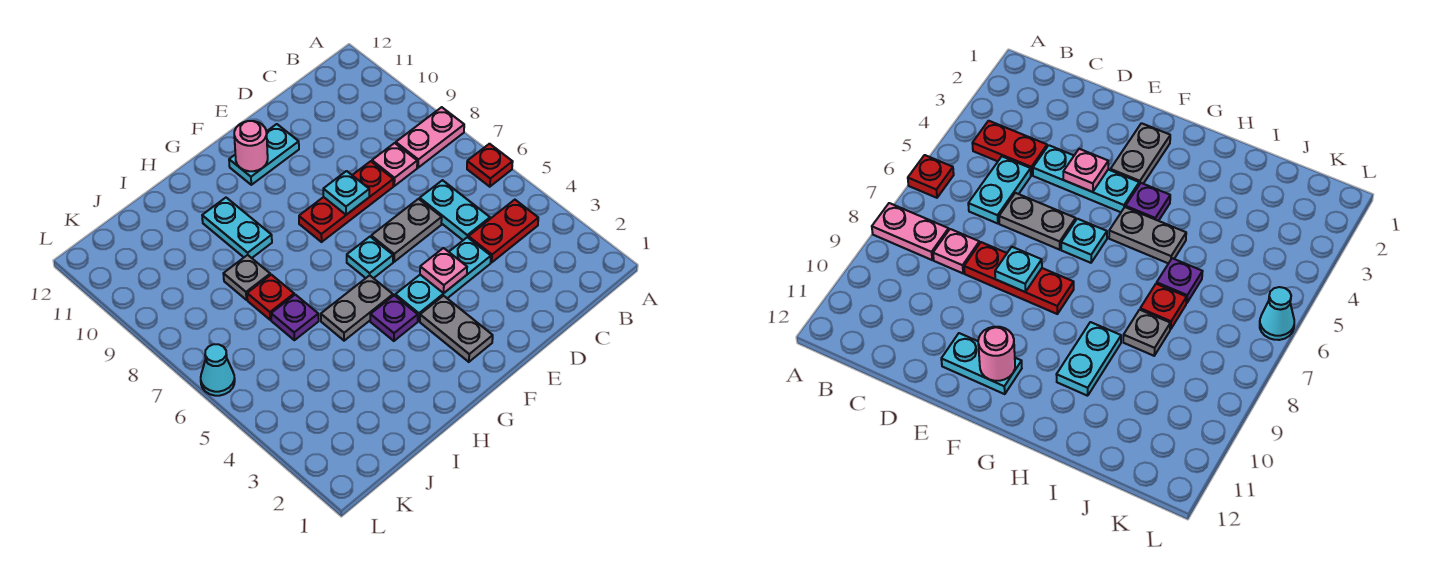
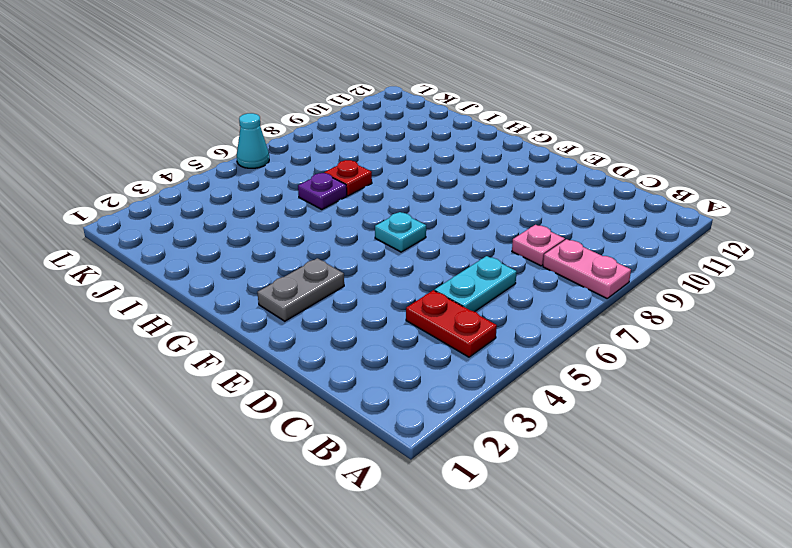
none -> red plate A6 level 1
none -> cyan plate D4:F4 level 1
none -> grey plate D6:E6 level 1

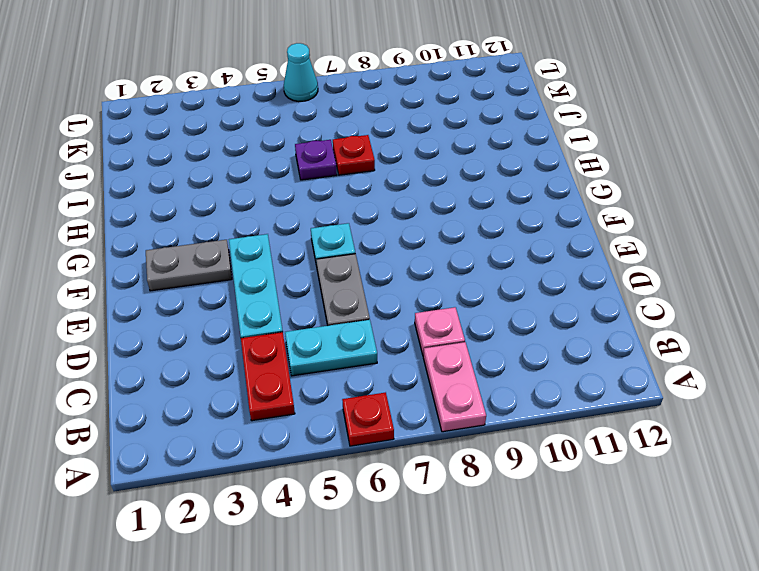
none -> red plate D8:F8 level 1
none -> cyan plate E11:F11 level 1
none -> purple plate G4 level 1

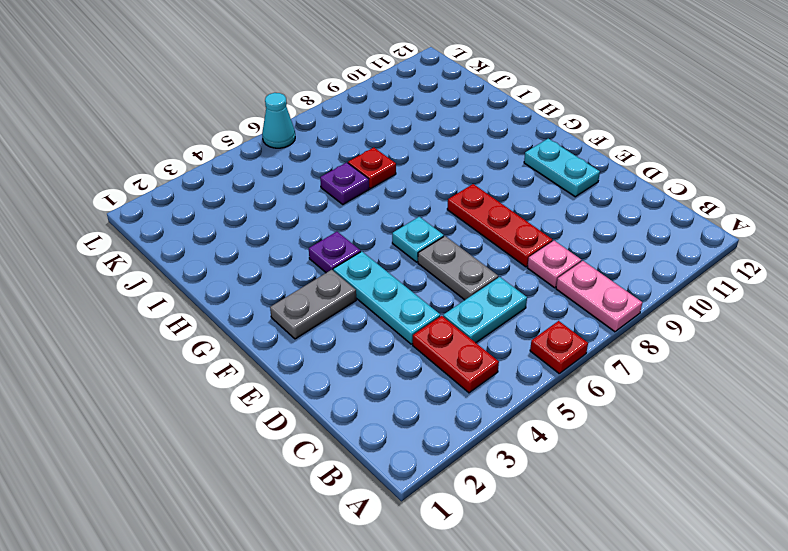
none -> grey plate G5:H5 level 1
none -> cyan plate H9:H10 level 1
none -> grey plate I8 level 1

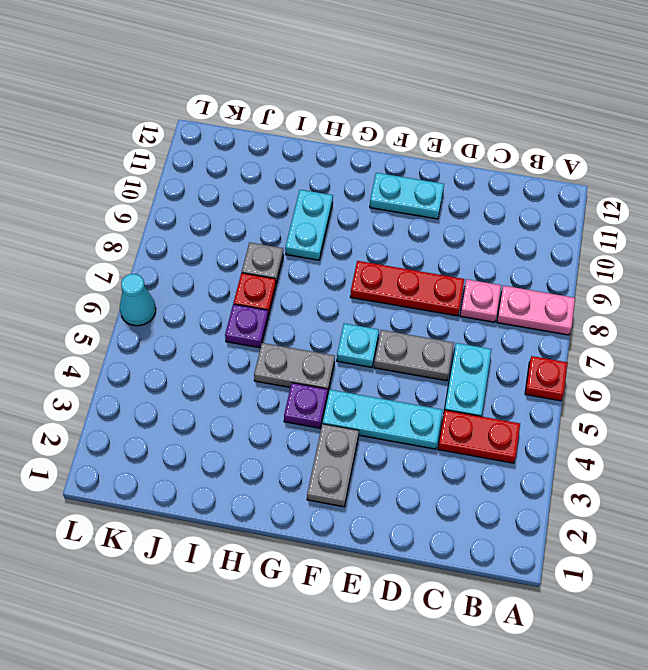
none -> pink plate E4 level 2
none -> cyan plate E8 level 2
none -> pink round brick F11 level 2

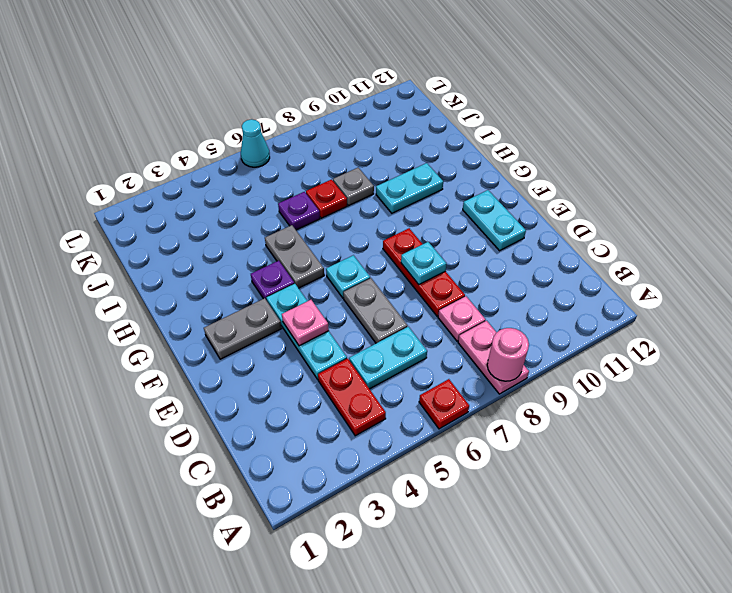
pink round brick A8 level 2 -> pink round brick F11 level 2

